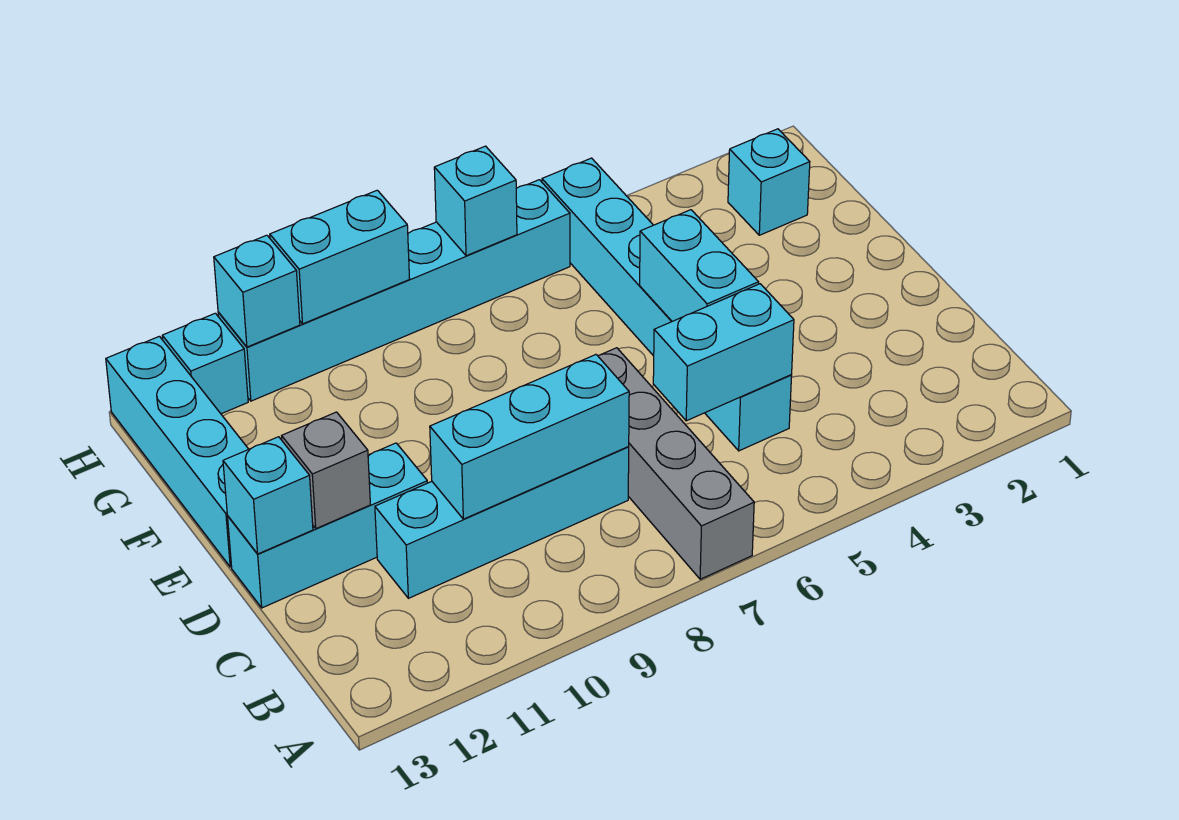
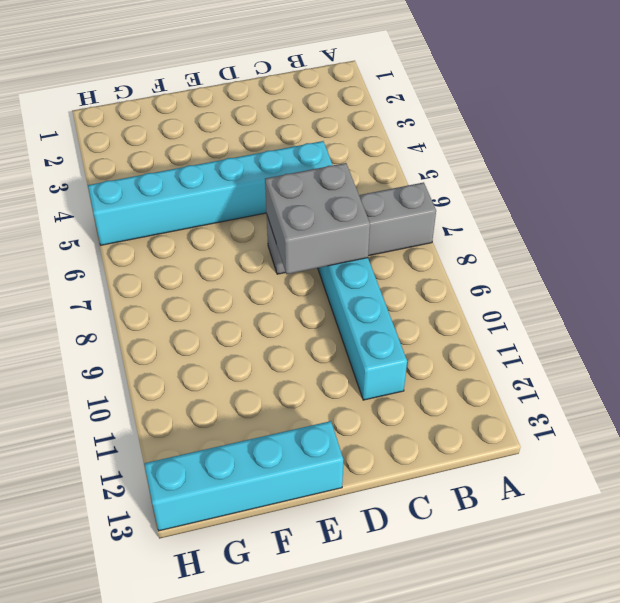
grey brick C7:D8 level 2 -> cyan brick C8:C10 level 2
none -> cyan brick D11:D13 level 1
none -> cyan brick G2 level 1
none -> cyan brick H6:H11 level 1

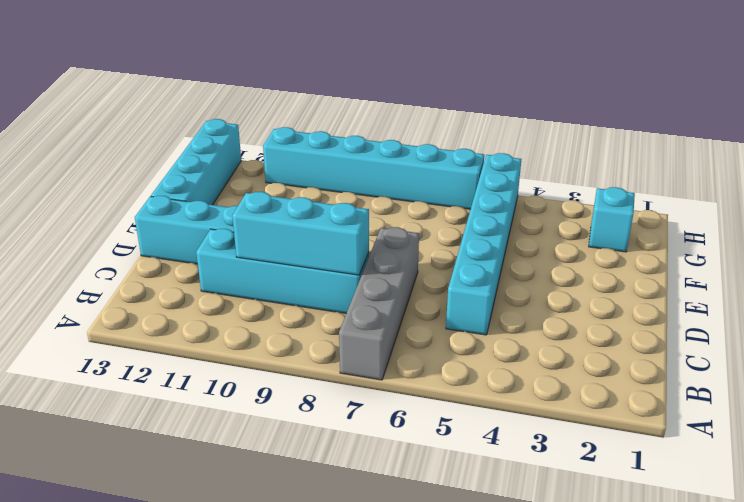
none -> cyan brick H12 level 1
none -> cyan brick C5:C6 level 2
none -> cyan brick D5:E5 level 2

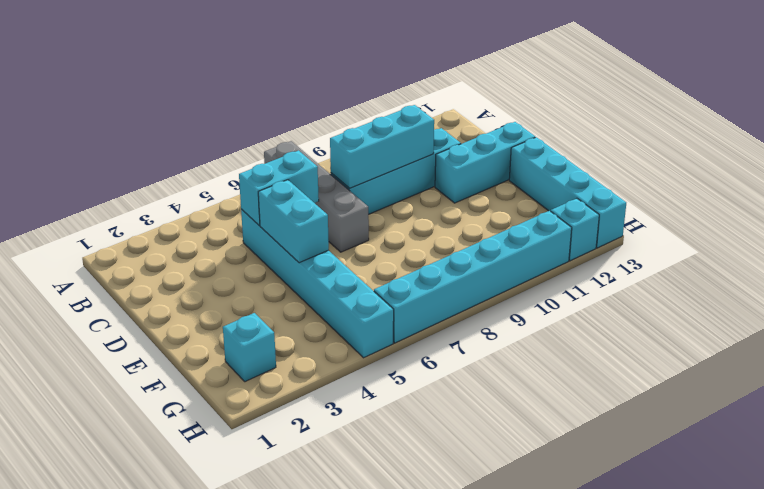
none -> grey brick D12 level 2
none -> cyan brick D13 level 2
none -> cyan brick H7 level 2

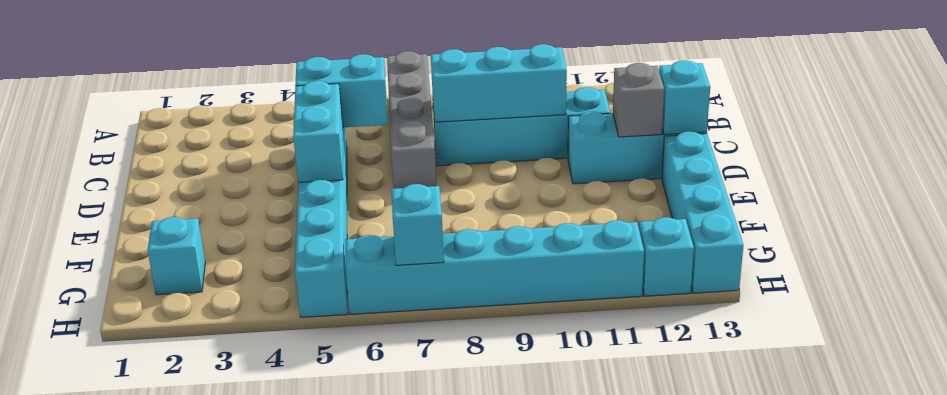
none -> cyan brick H9:H10 level 2
none -> cyan brick H11 level 2

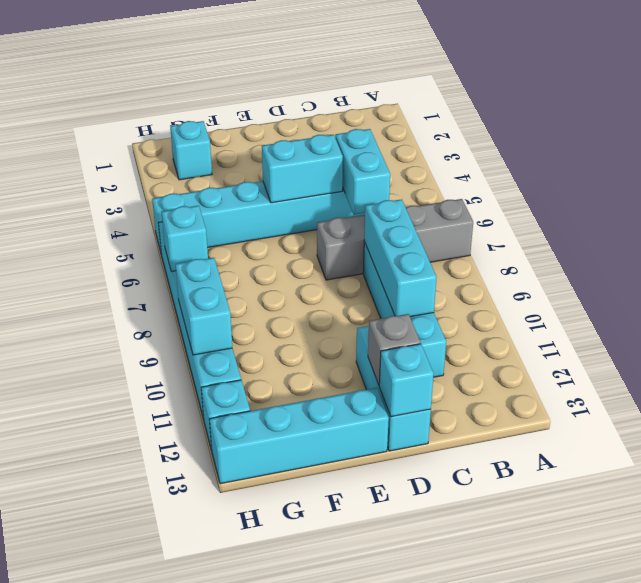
none -> cyan brick H11 level 2

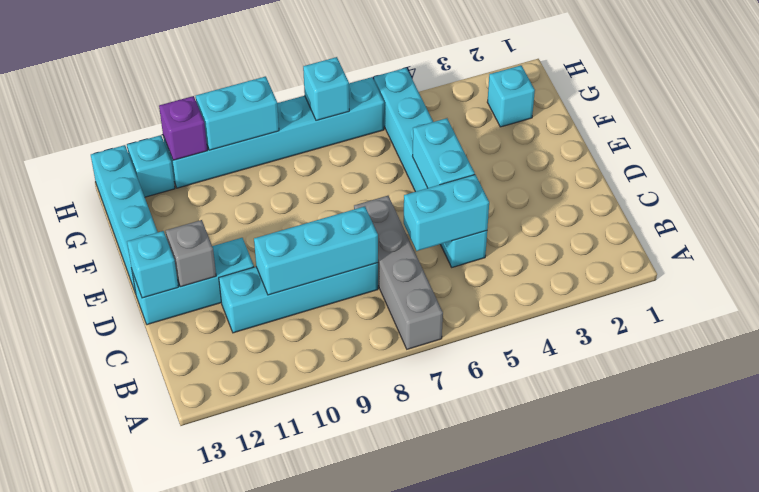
purple brick H11 level 2 -> cyan brick H11 level 2

